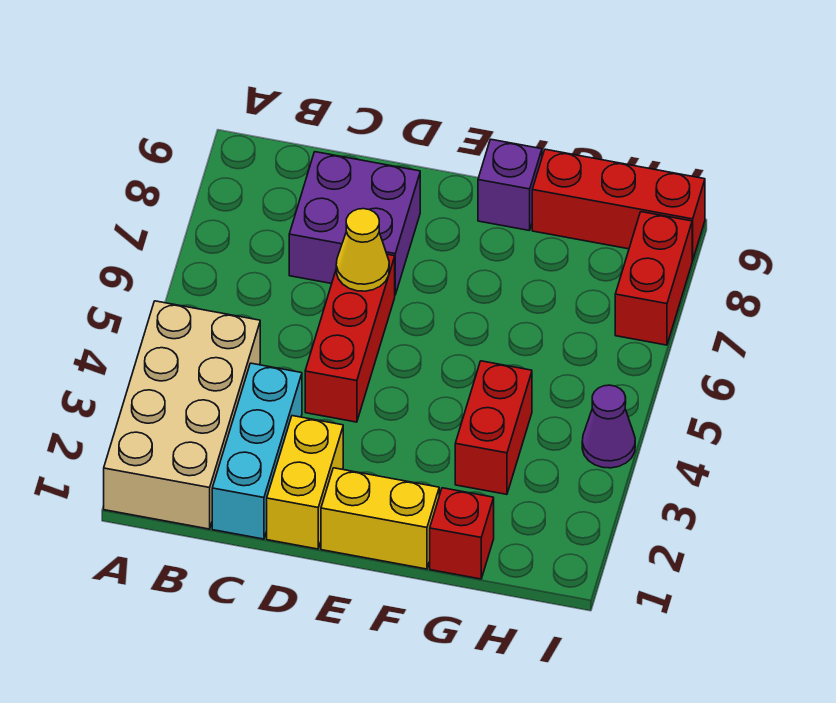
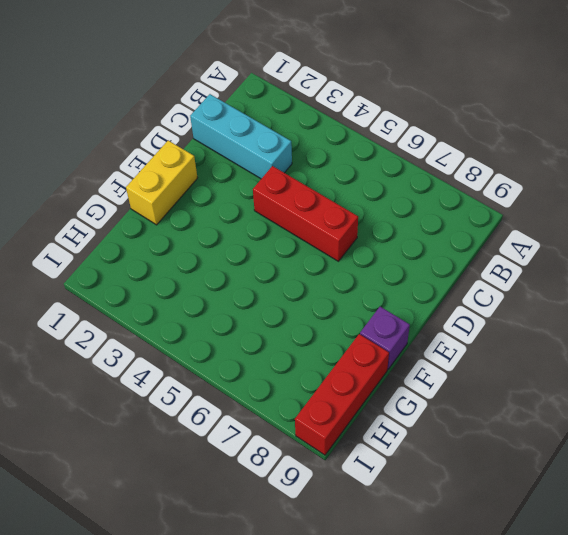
none -> tan brick A1:B4 level 1
none -> purple brick C7:D8 level 1
none -> yellow brick D1:D2 level 1

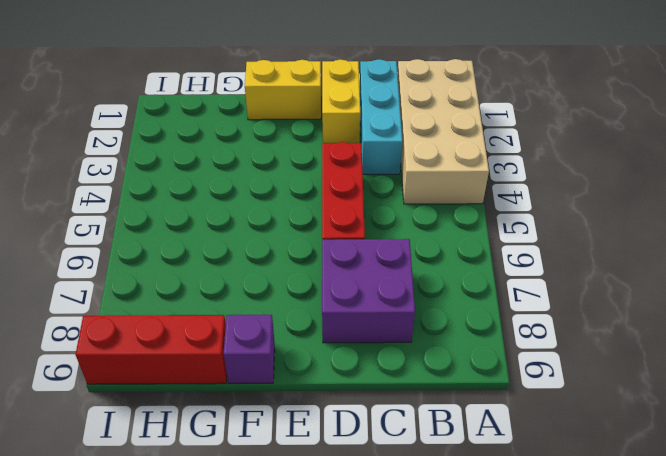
none -> red brick G1 level 1
none -> red brick G3:G4 level 1
none -> purple cone I4 level 1

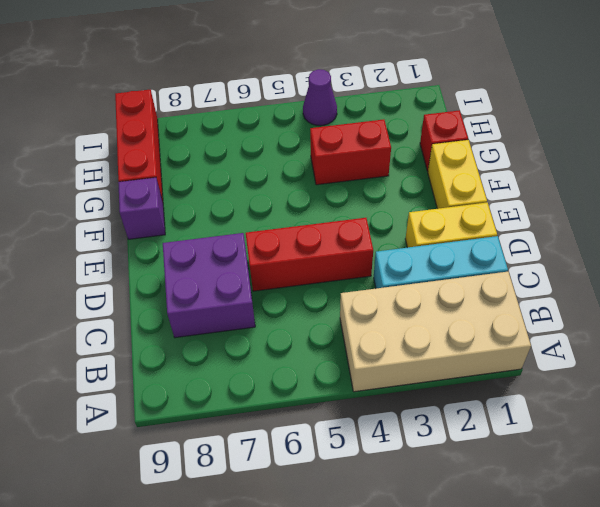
none -> red brick I7:I8 level 1
none -> yellow cone D6 level 2

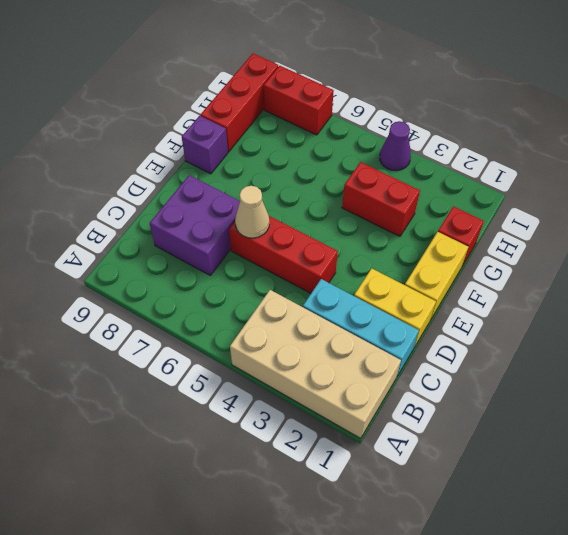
tan cone D6 level 2 -> yellow cone D6 level 2

